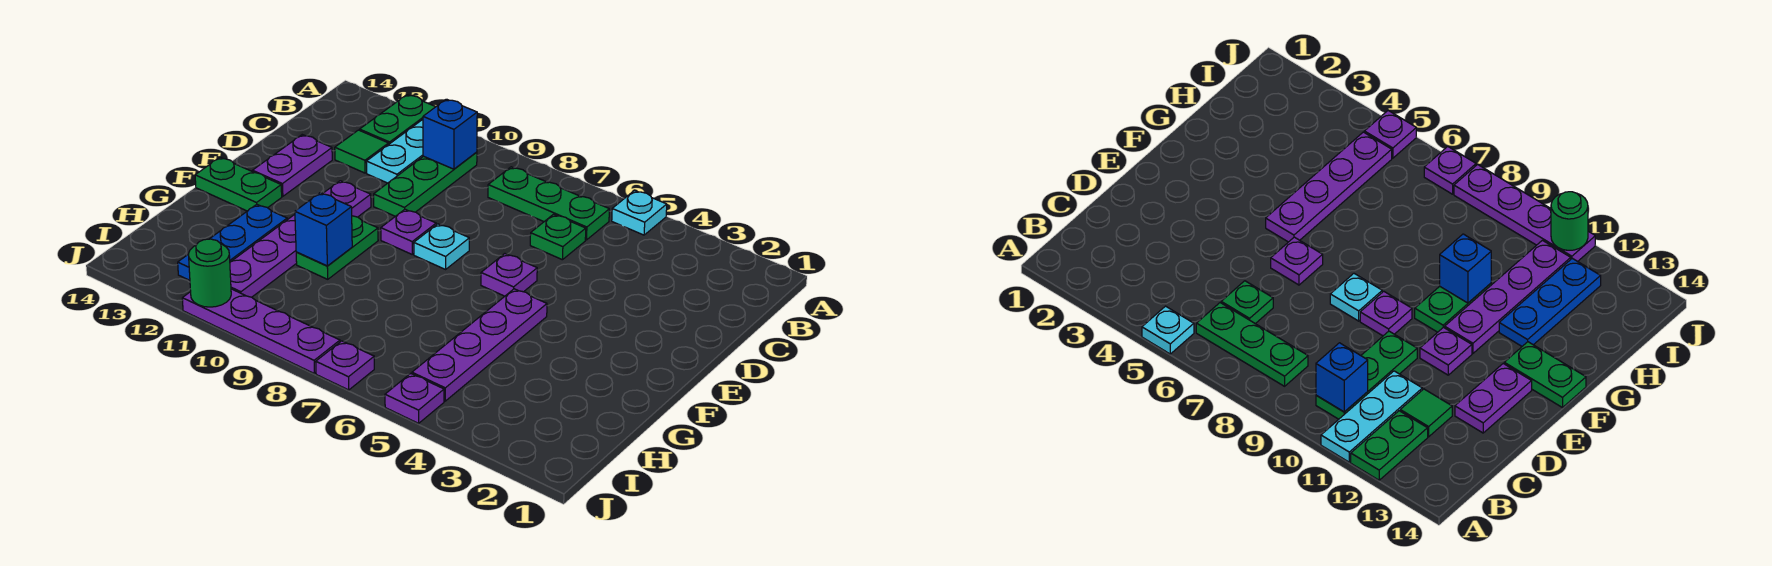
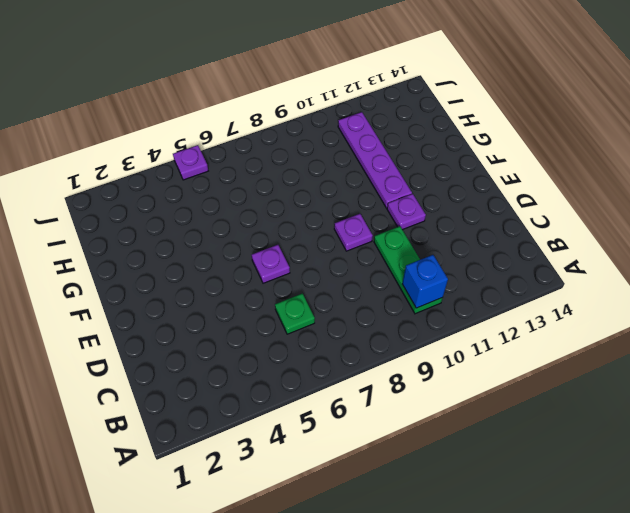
none -> cyan plate A5 level 1
none -> cyan plate A11:C11 level 1
none -> green plate A12:B12 level 1

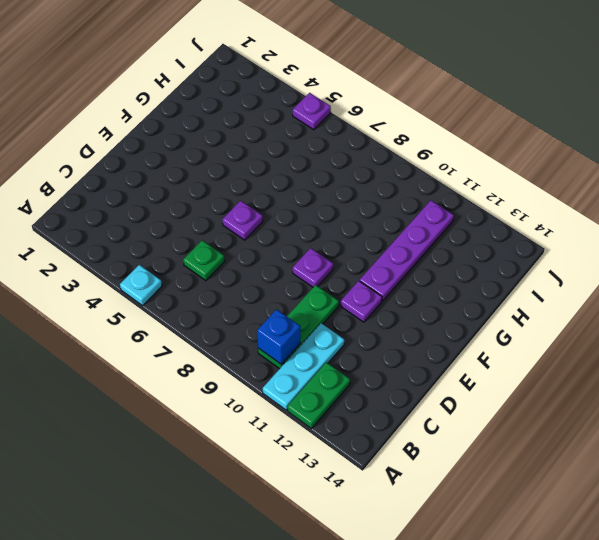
none -> green plate B6:B8 level 1
none -> green tile C12 level 1
none -> purple plate D13:E13 level 1

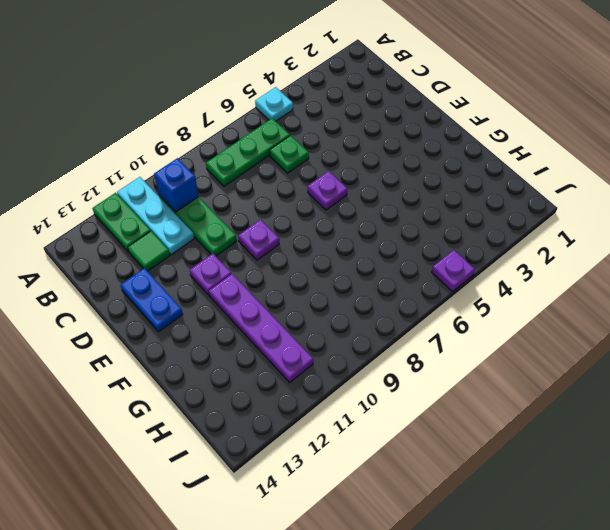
blue plate D13:E13 level 1 -> purple plate D13:E13 level 1
none -> cyan plate E8 level 1
none -> purple plate F5:I5 level 1
none -> green plate F10:G10 level 1

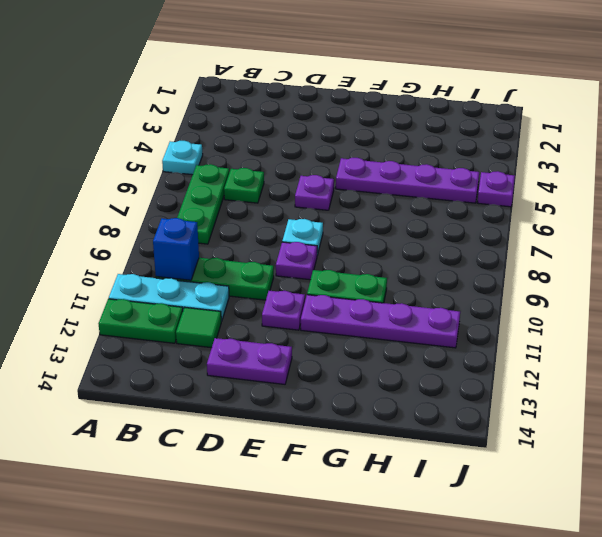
none -> green plate F13:F14 level 1
none -> blue plate G12:I12 level 1
none -> purple plate J7 level 1

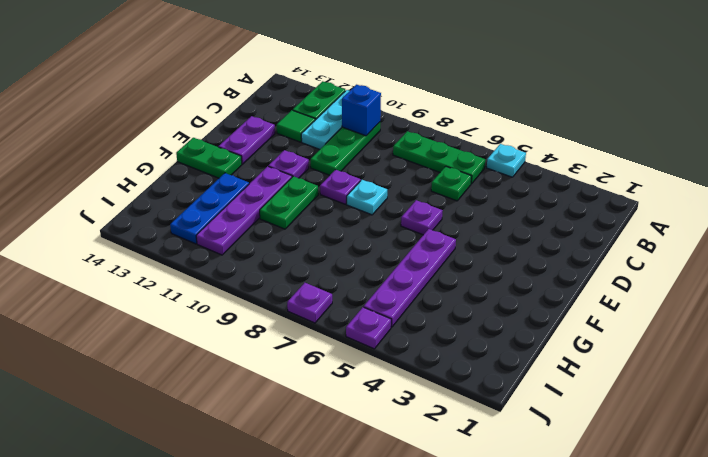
none -> purple plate J8:J11 level 1
none -> blue brick G10 level 2
none -> green round brick J11 level 2

